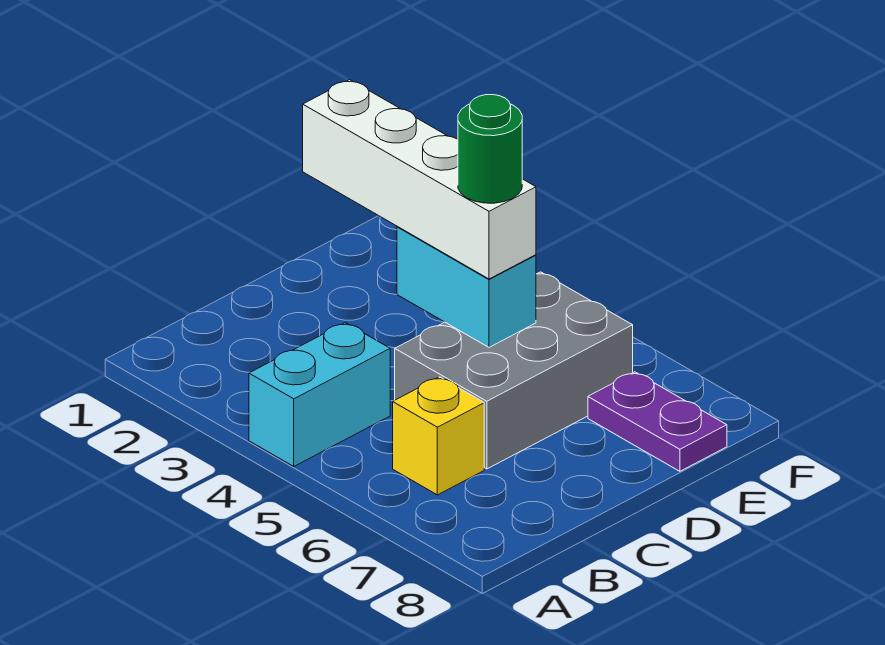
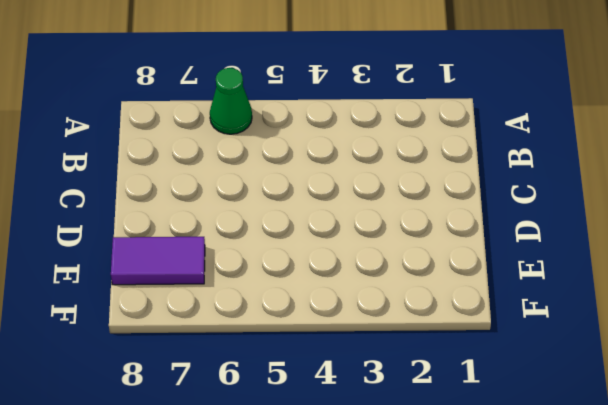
green cone A6 level 1 -> none
purple tile E7:E8 level 1 -> purple plate E7:E8 level 1
none -> cyan brick A4:B4 level 1
none -> yellow brick B6 level 1

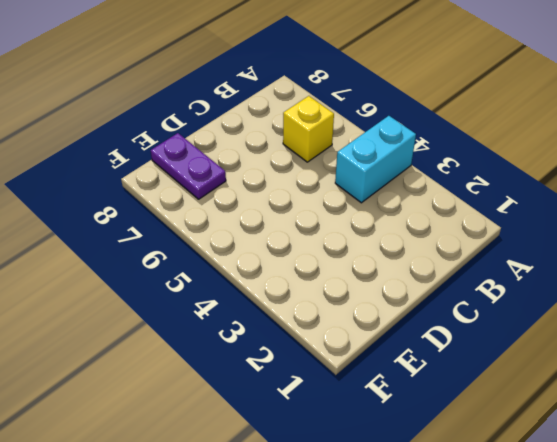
none -> grey brick C5:E6 level 1
none -> cyan brick D4:D5 level 2

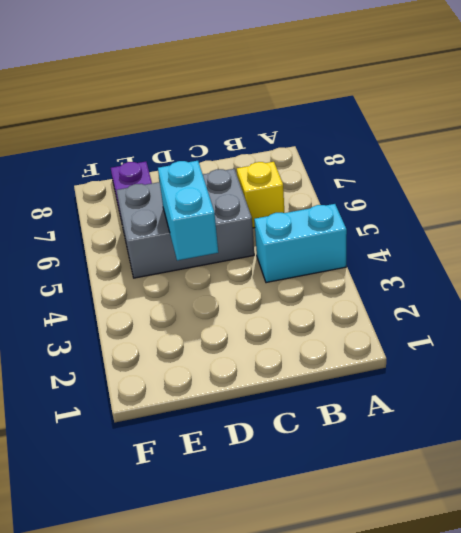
none -> white brick D2:D5 level 3
none -> green round brick D5 level 4

